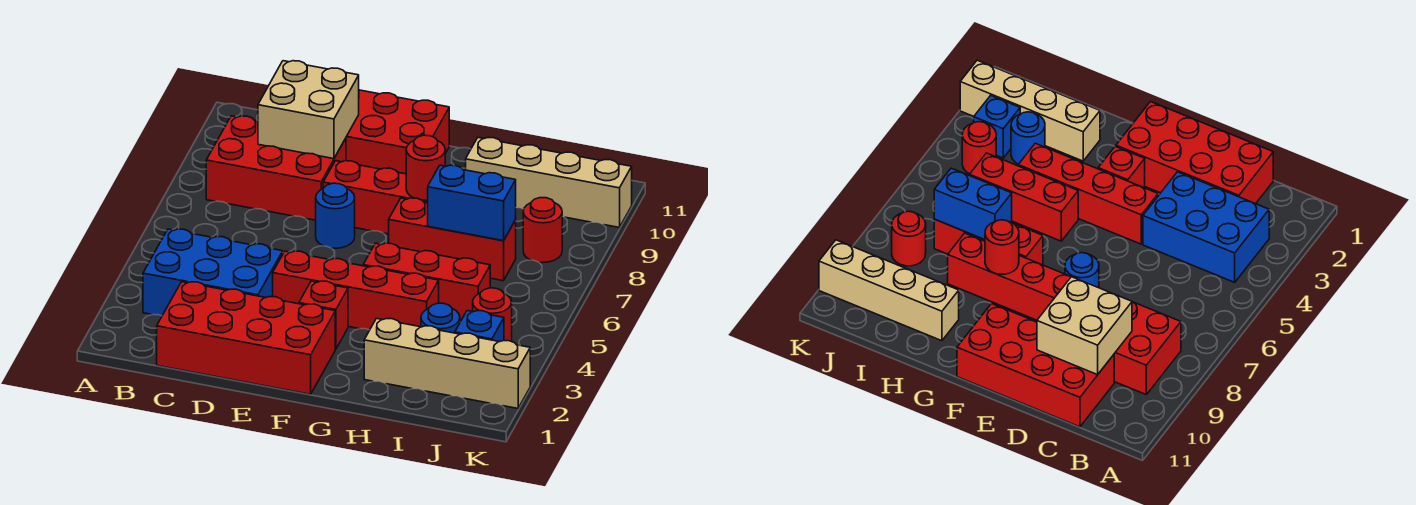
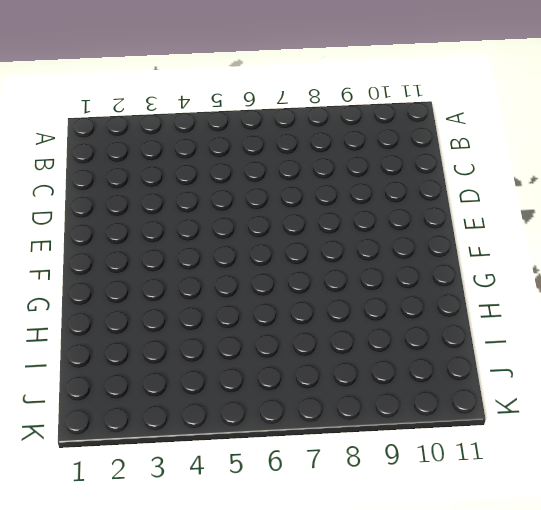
none -> blue brick B3:D4 level 1
none -> red brick B8:D9 level 1
none -> red brick C1:F2 level 1

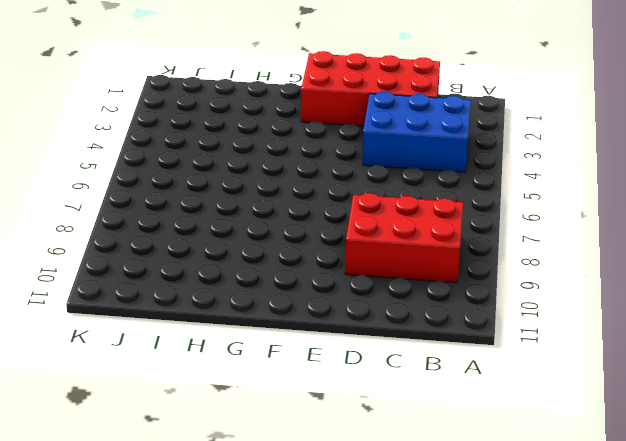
none -> red brick C10:F11 level 1
none -> red brick E4:H4 level 1
none -> blue round brick E7 level 1

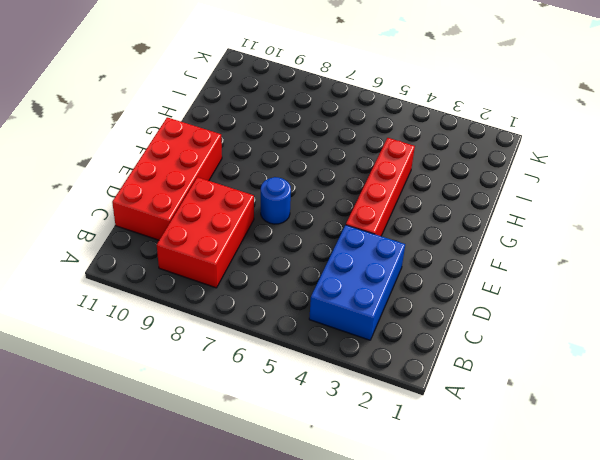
none -> red brick C1:F2 level 1
none -> red brick E8:H8 level 1
none -> red brick F3 level 1

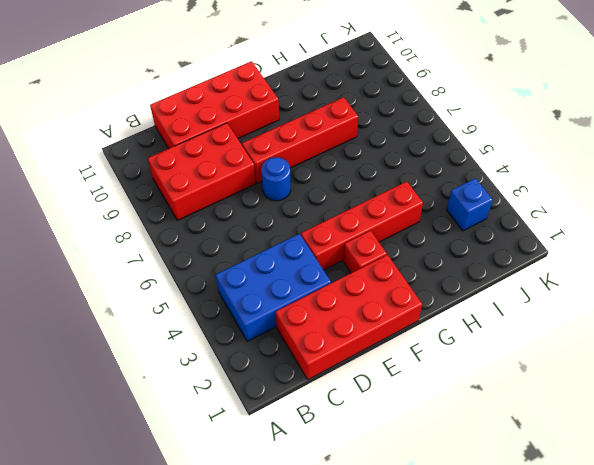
none -> red brick G5:I5 level 1
none -> red brick G7:I7 level 1
none -> tan brick H2:K2 level 1

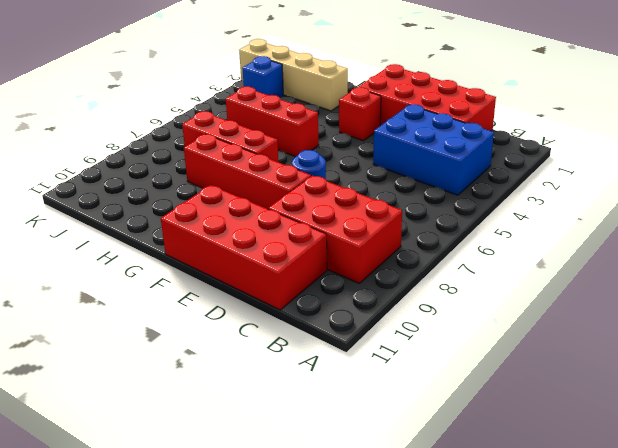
none -> red brick E4:H4 level 1
none -> tan brick H10:K10 level 1
none -> blue round brick I3 level 1

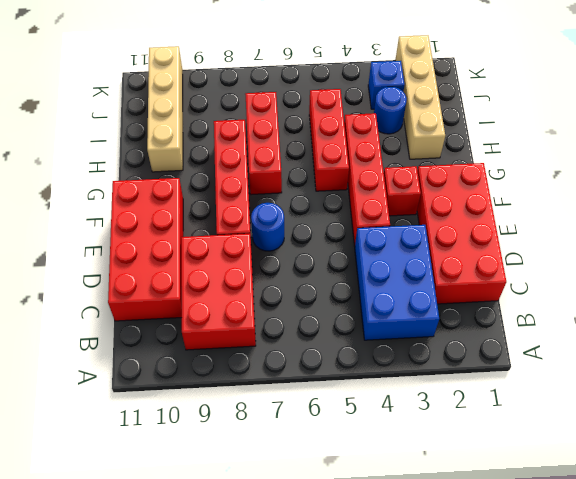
none -> red round brick J4 level 1
none -> red round brick J8 level 1
none -> tan brick C9:D10 level 2

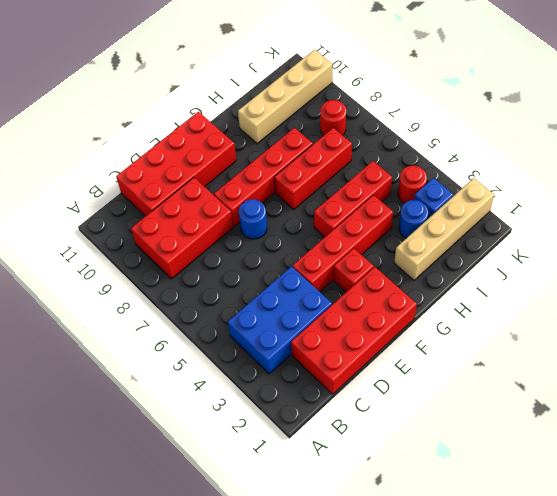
none -> tan brick C9:D10 level 2
none -> red round brick G8 level 2
none -> blue brick H7:I7 level 2

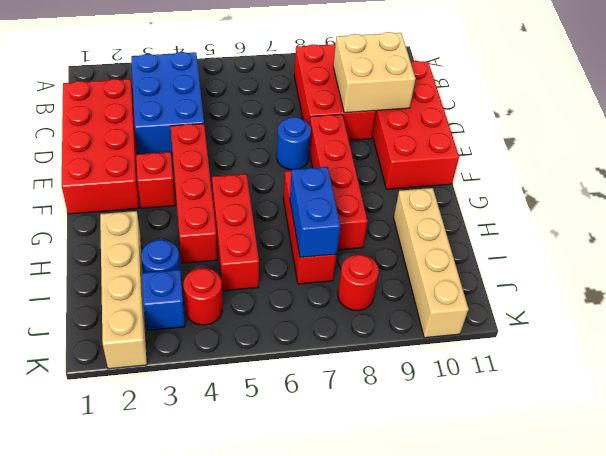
none -> red round brick G8 level 2

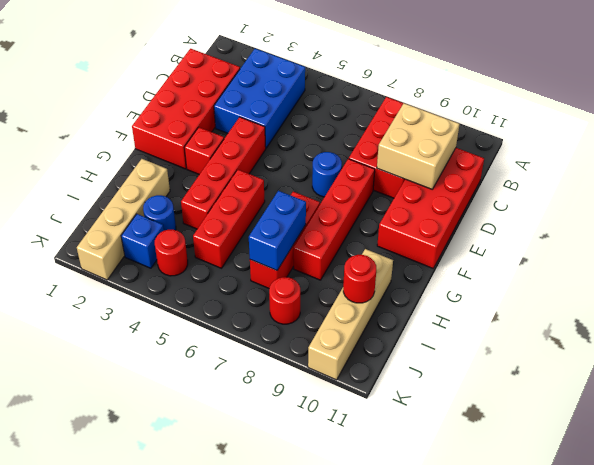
red round brick I10 level 2 -> red round brick G8 level 2

